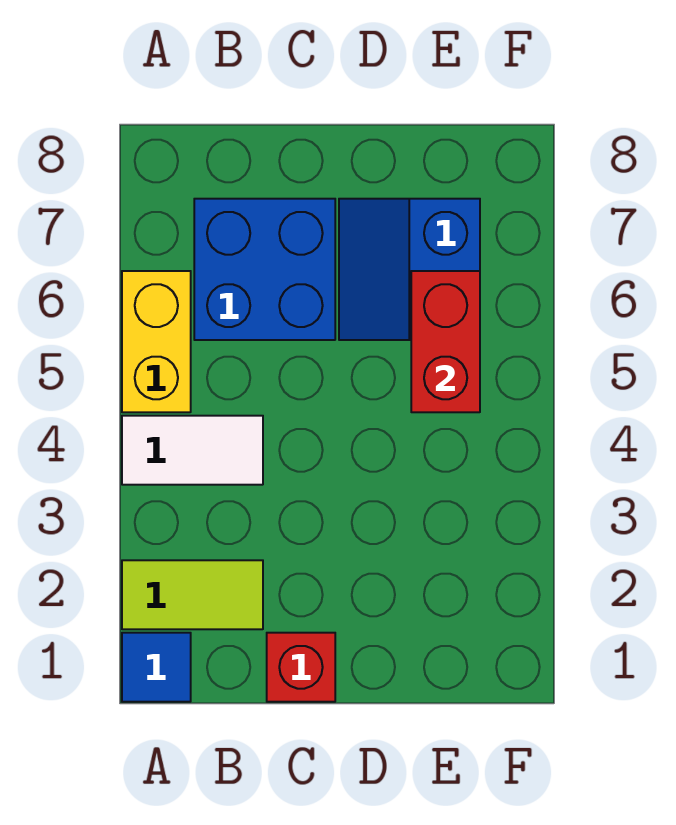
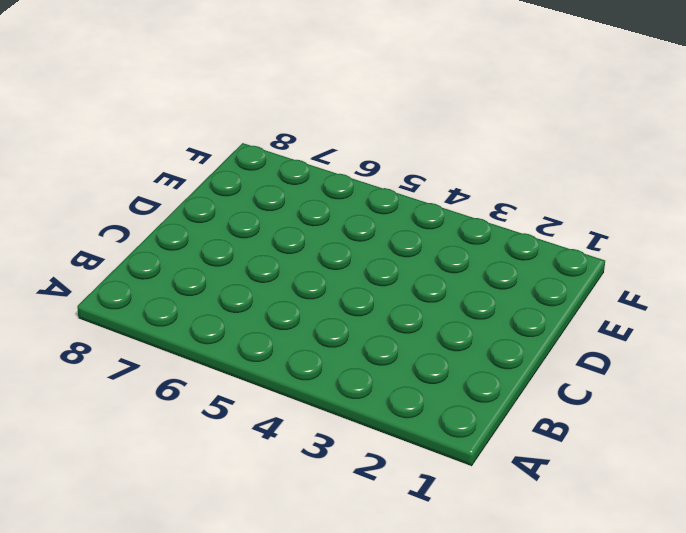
none -> blue tile A1 level 1
none -> lime tile A2:B2 level 1

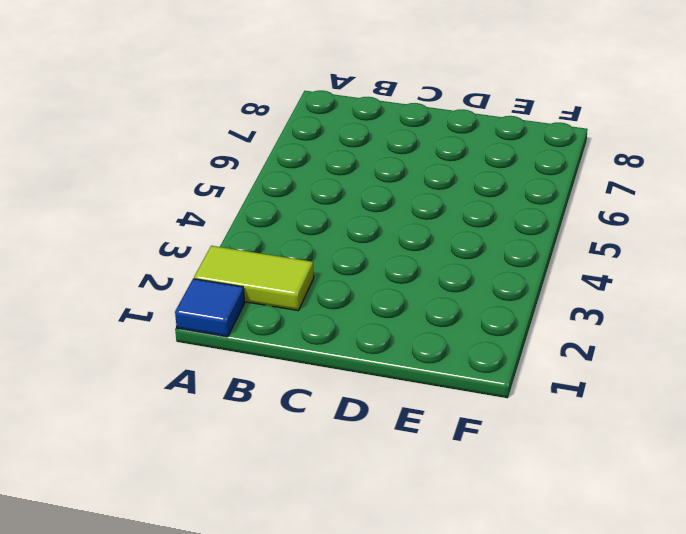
none -> white tile A4:B4 level 1
none -> yellow brick A5:A6 level 1

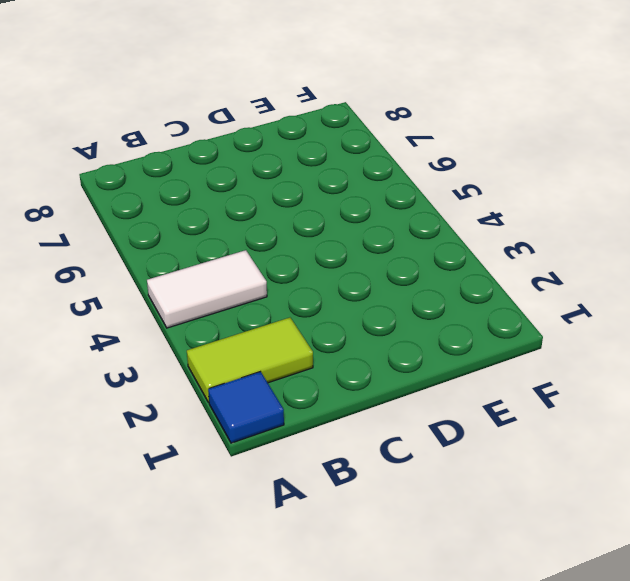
none -> yellow brick A5:A6 level 1
none -> blue brick B6:C7 level 1

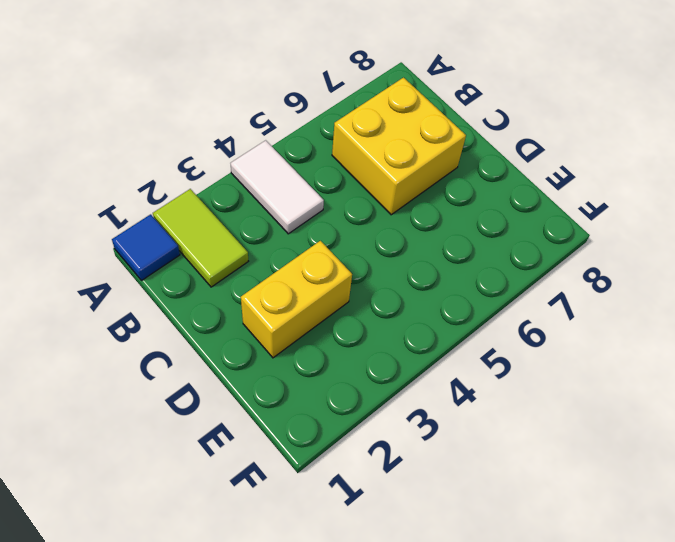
yellow brick B6:C7 level 1 -> blue brick B6:C7 level 1
yellow brick D2:D3 level 1 -> yellow brick A5:A6 level 1
none -> red brick C1 level 1
none -> blue slope D6:E7 level 1 top E

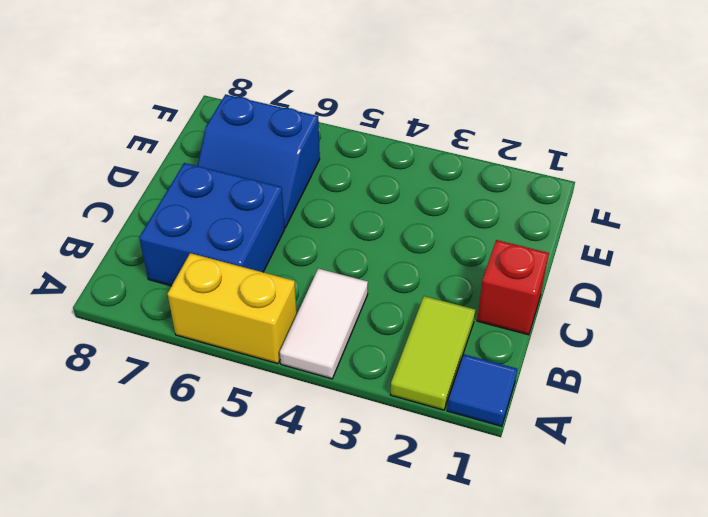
none -> red brick E5:E6 level 2

